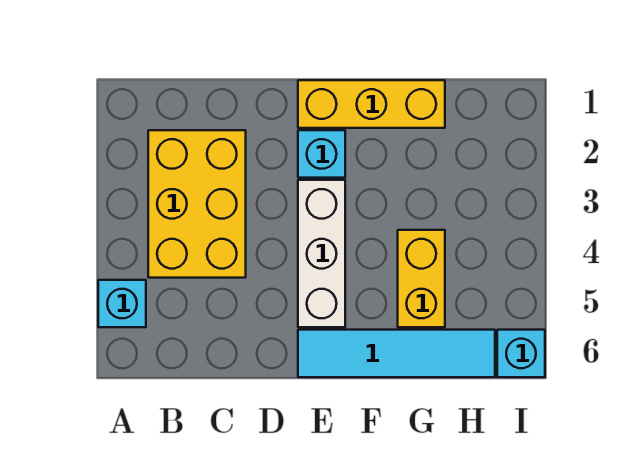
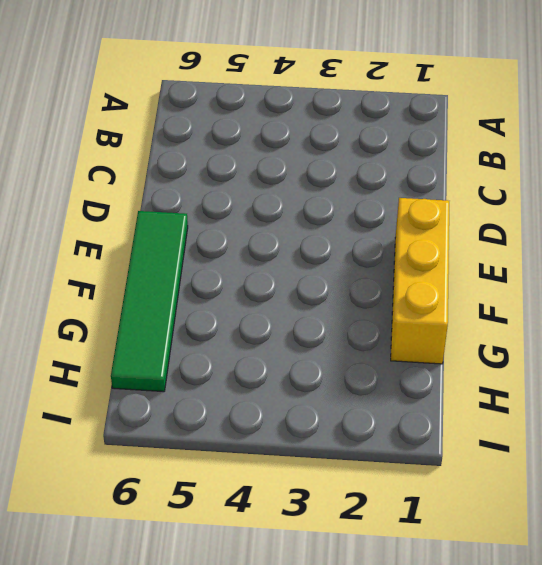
green tile E6:H6 level 1 -> cyan tile E6:H6 level 1
none -> cyan brick A5 level 1
none -> yellow brick B2:C4 level 1

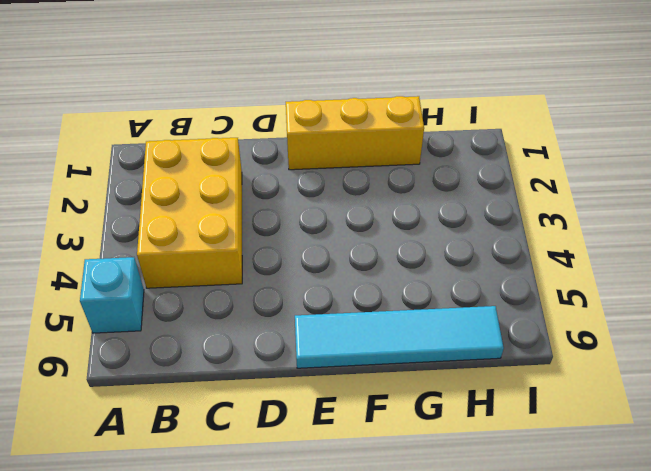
none -> cyan brick E2 level 1
none -> white brick E3:E5 level 1

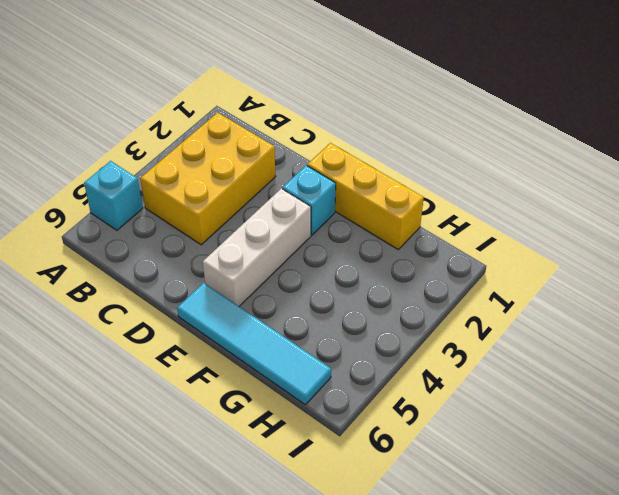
none -> yellow brick G4:G5 level 1
none -> cyan brick I6 level 1

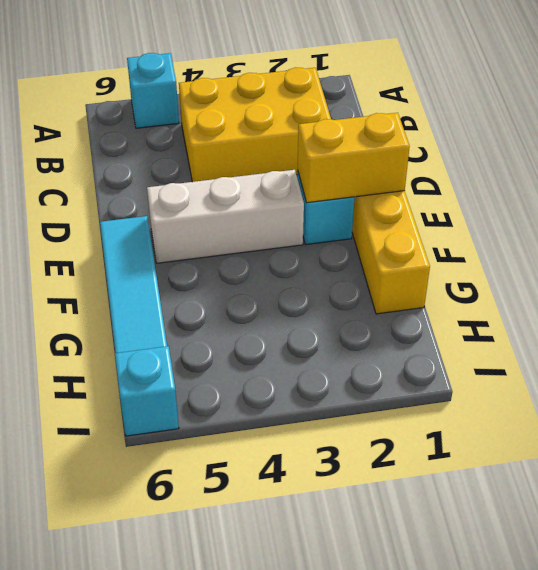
yellow brick E1:E2 level 2 -> yellow brick G4:G5 level 1

